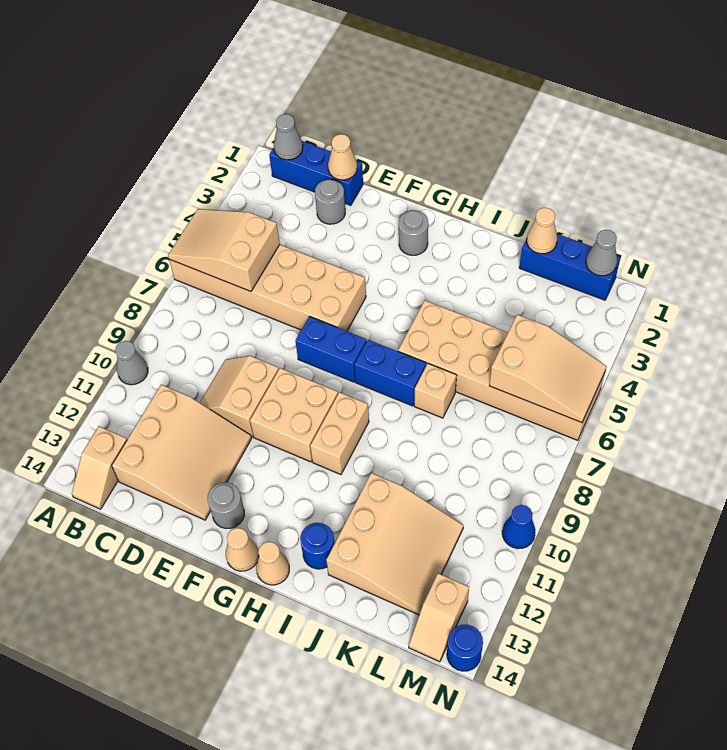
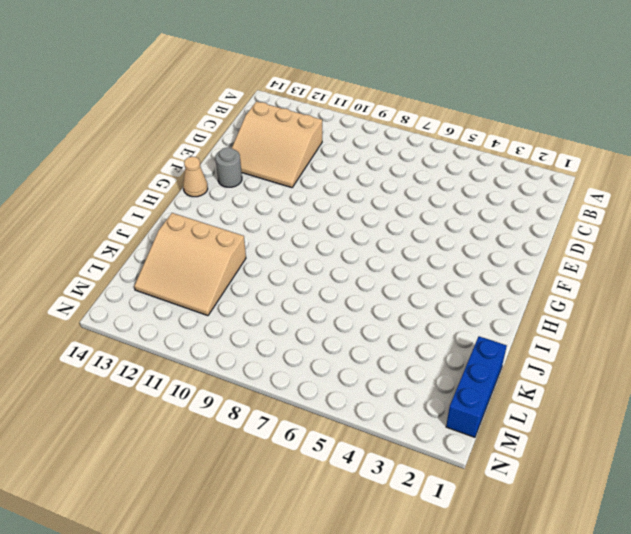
none -> tan brick A5:F6 level 1
none -> grey cone A10 level 1
none -> blue brick B1:D1 level 1

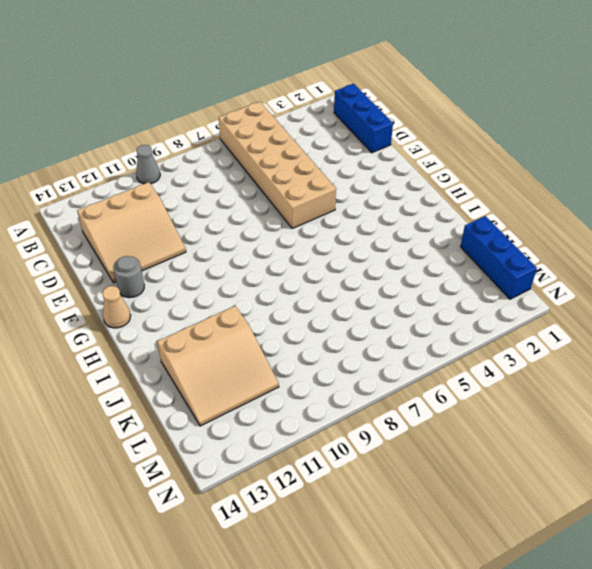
none -> tan slope B13:B14 level 1 top 13
none -> grey round brick D2 level 1
none -> tan slope D9:E10 level 1 top E

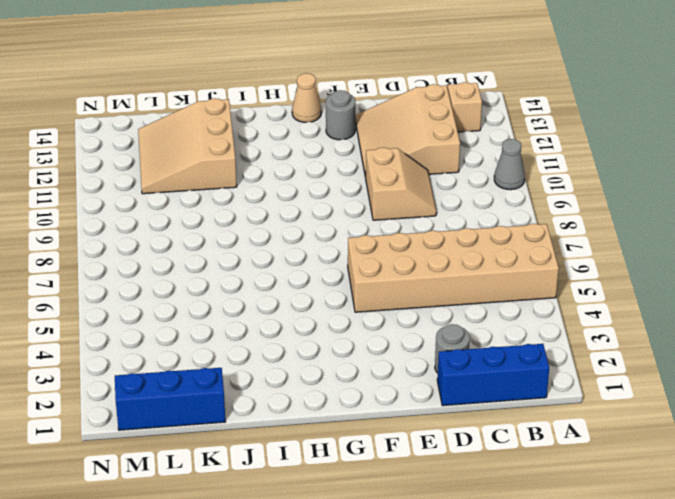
none -> blue brick F7:G7 level 1
none -> tan brick F9:G10 level 1
none -> grey round brick G2 level 1

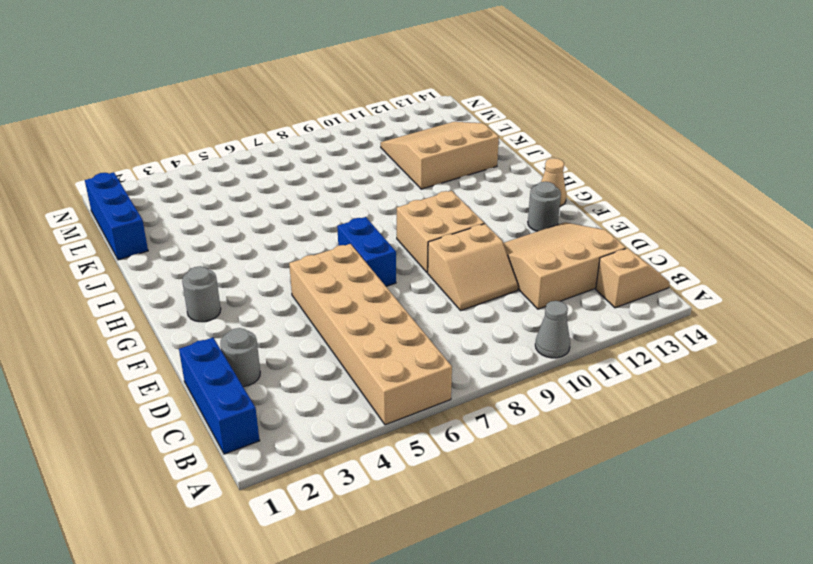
none -> blue brick H7:I7 level 1
none -> tan brick H9:H10 level 1
none -> tan cone H14 level 1

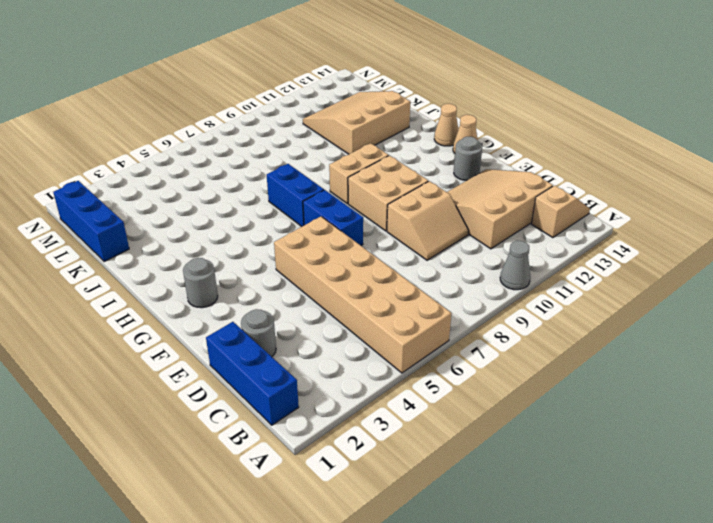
none -> tan brick I5:N6 level 1
none -> blue round brick I13 level 1
none -> tan brick J7 level 1

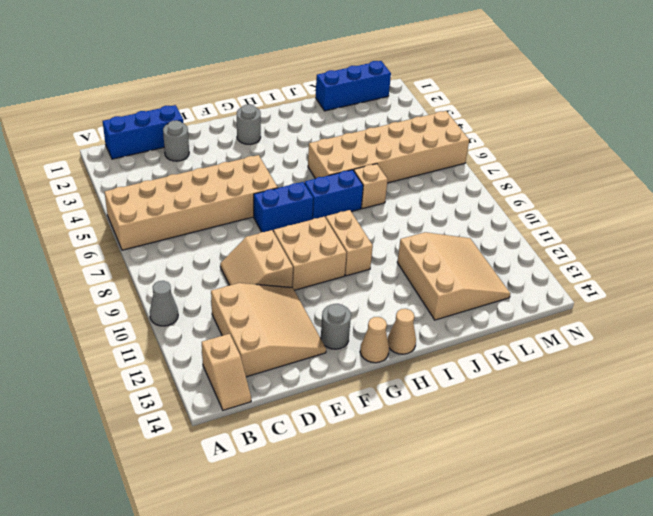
none -> blue round brick I13 level 1
none -> tan slope M13:M14 level 1 top 13
none -> blue cone N10 level 1

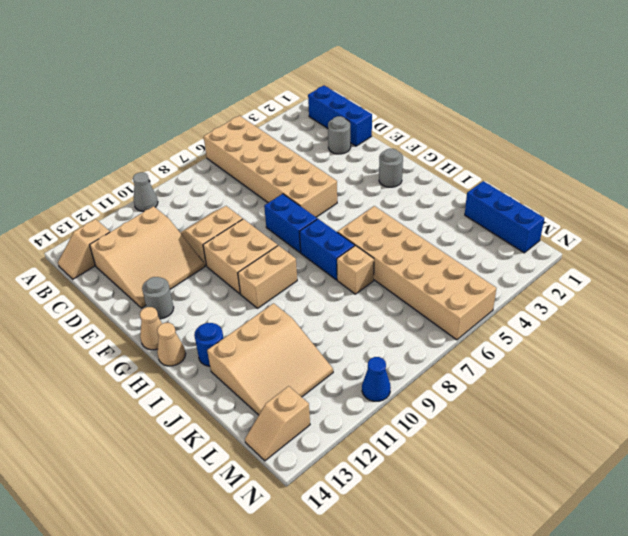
none -> blue round brick N14 level 1
none -> tan slope A5:C6 level 2 top C
none -> grey cone B1 level 2

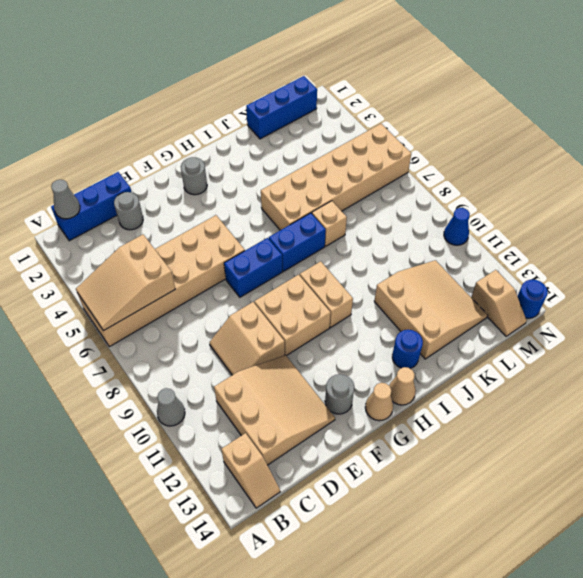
none -> tan cone D1 level 2
none -> tan cone K1 level 2
none -> tan slope L5:N6 level 2 top L

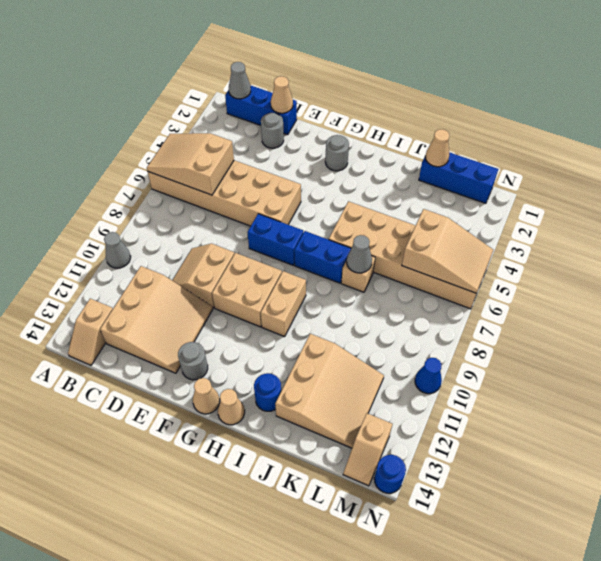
grey cone J7 level 2 -> grey cone M1 level 2

